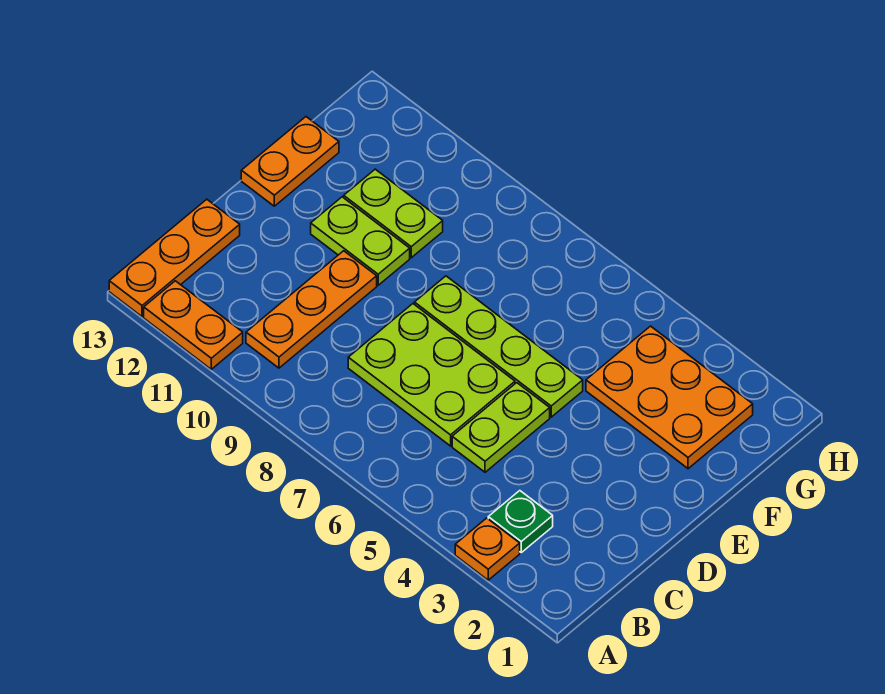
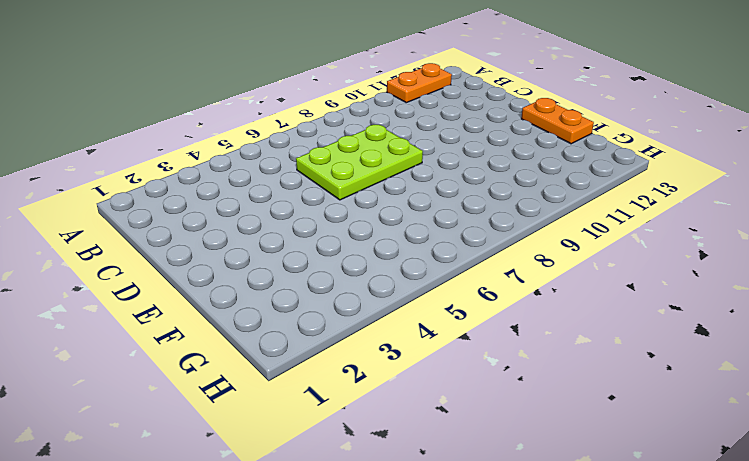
none -> orange plate A3 level 1
none -> orange plate A13:C13 level 1
none -> green plate B3 level 1

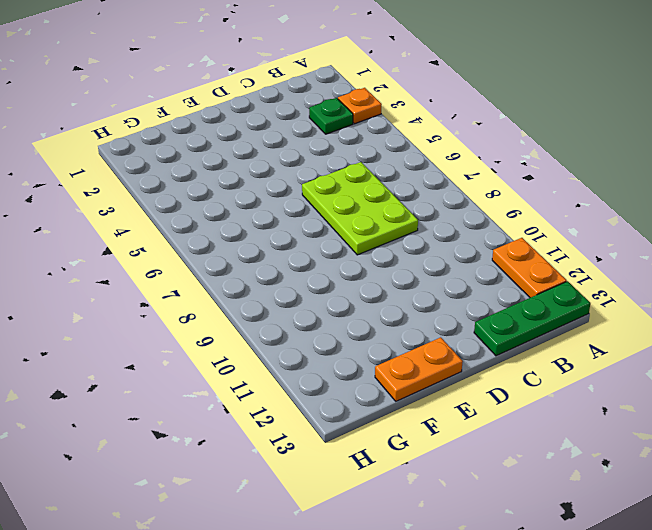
green plate A13:C13 level 1 -> orange plate A13:C13 level 1
none -> orange plate B10:D10 level 1
none -> lime plate C5:D5 level 1
none -> lime plate E5:E8 level 1

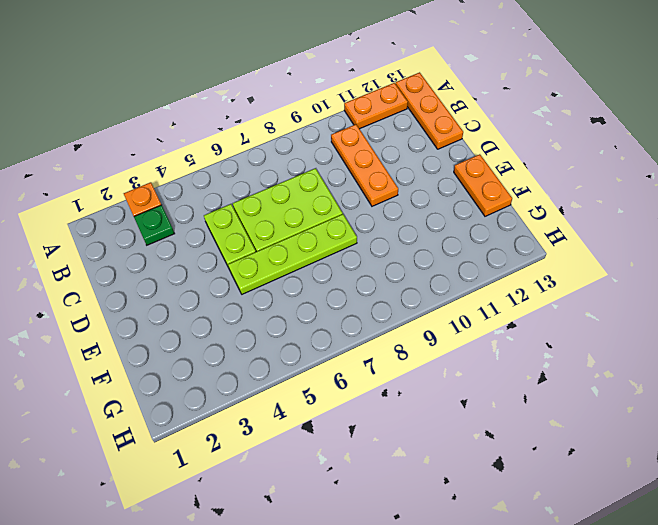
none -> lime plate E10:E11 level 1
none -> orange plate F2:G4 level 1
none -> lime plate F10:F11 level 1

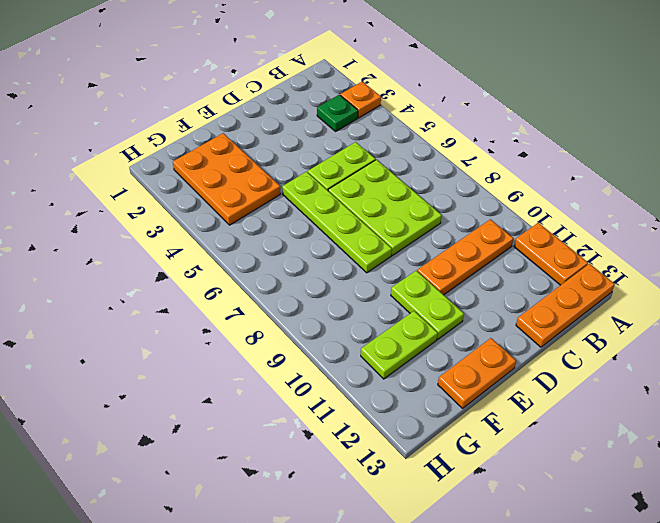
lime plate F11:G11 level 1 -> lime plate F10:F11 level 1

